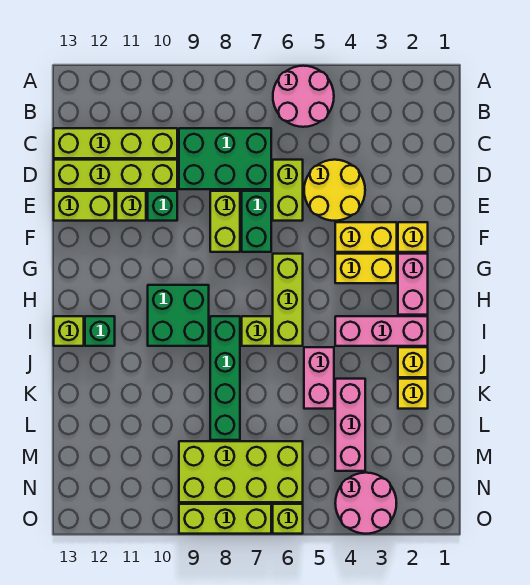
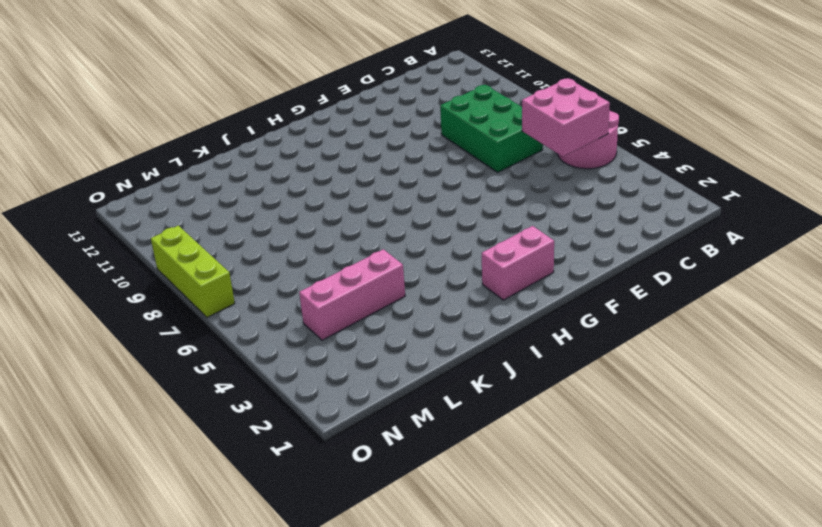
pink brick B5:C6 level 2 -> none
none -> lime brick C10:C13 level 1
none -> yellow round brick D4:E5 level 1
none -> lime brick D6:E6 level 1
none -> lime brick D10:D13 level 1

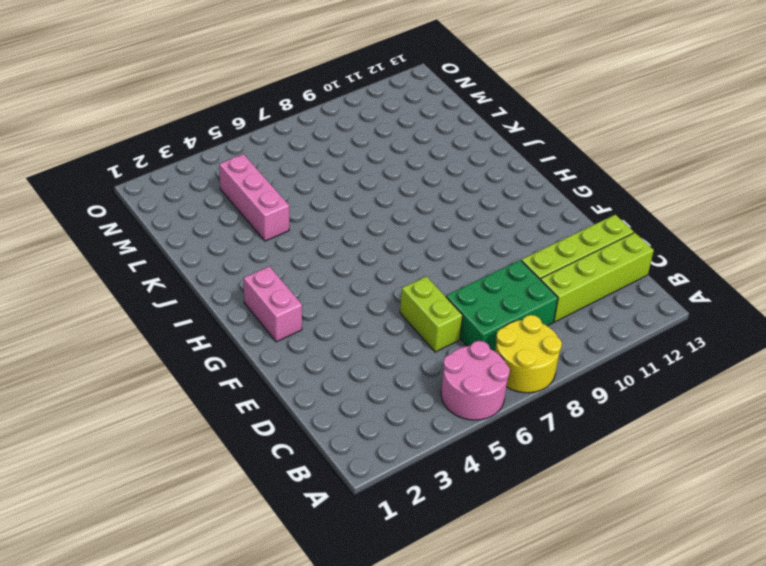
yellow round brick A7:B8 level 1 -> yellow round brick D4:E5 level 1
none -> green brick E7:F7 level 1
none -> lime brick E8:F8 level 1
none -> green brick E10 level 1
none -> lime brick E11 level 1

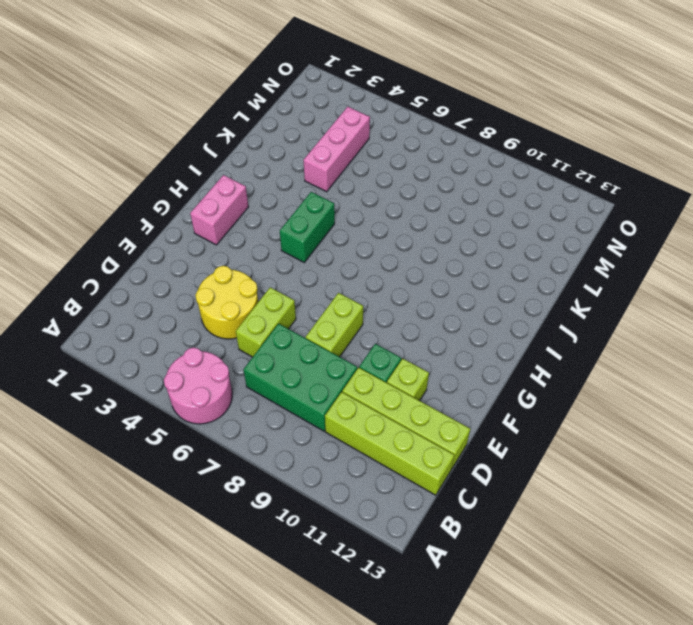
green brick H5:I5 level 1 -> green brick E7:F7 level 1
none -> lime brick E12:E13 level 1
none -> yellow brick F2 level 1
none -> yellow brick F3:F4 level 1
none -> yellow brick G3:G4 level 1

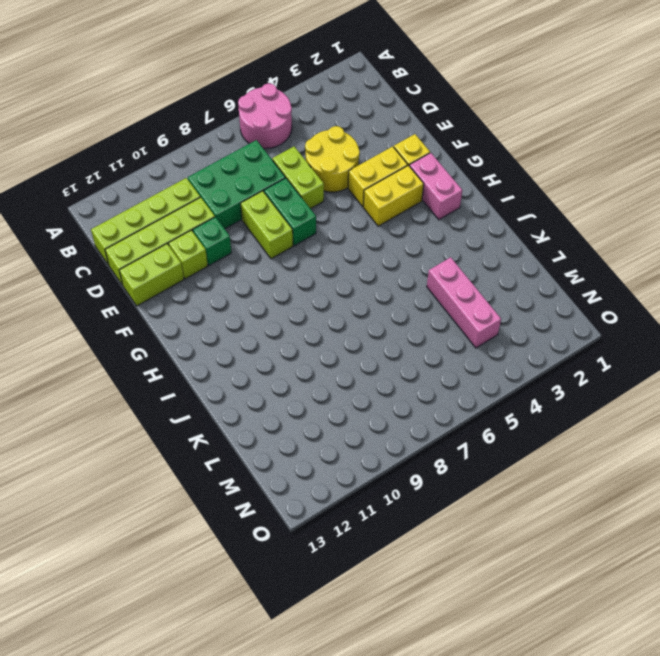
none -> lime brick G6:I6 level 1
none -> green brick H9:I10 level 1
none -> pink brick I2:I4 level 1
none -> lime brick I7 level 1

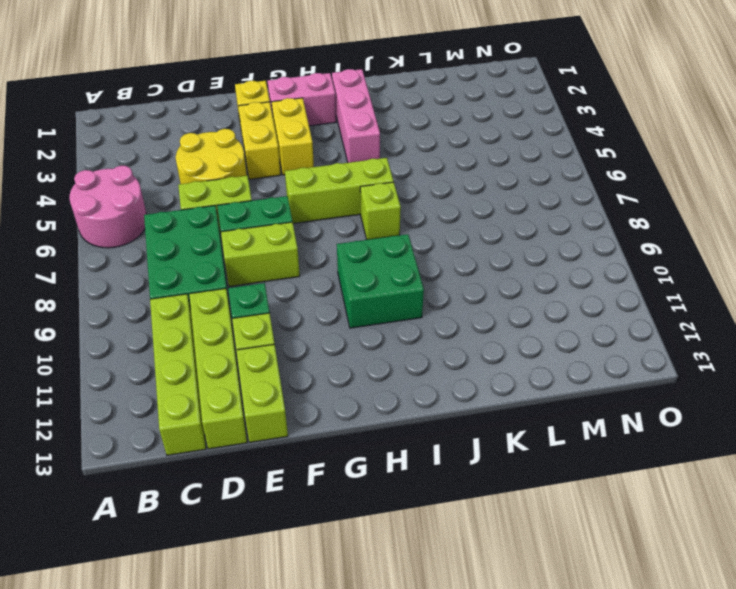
none -> green brick I8:L8 level 1
none -> green brick I12 level 1
none -> lime brick I13 level 1
none -> yellow brick J2 level 1

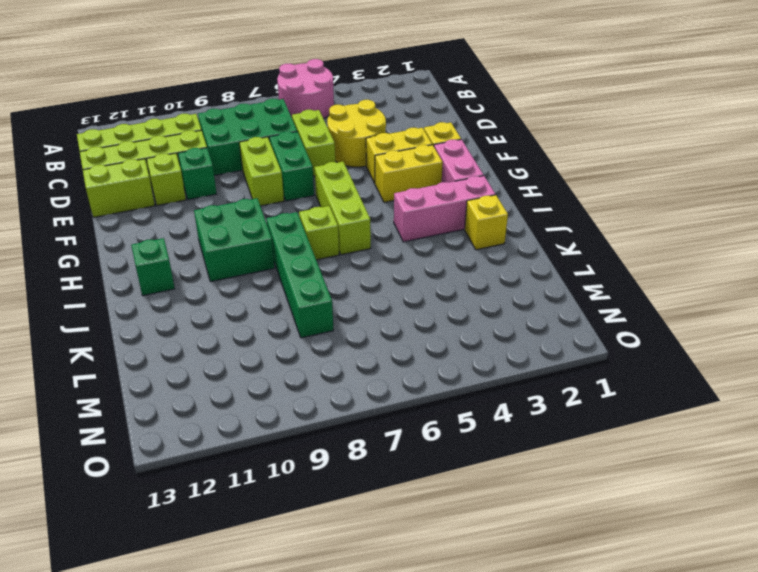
none -> lime brick I13 level 1
none -> pink brick J5:K5 level 1
none -> yellow brick K2 level 1
none -> pink brick K4:M4 level 1

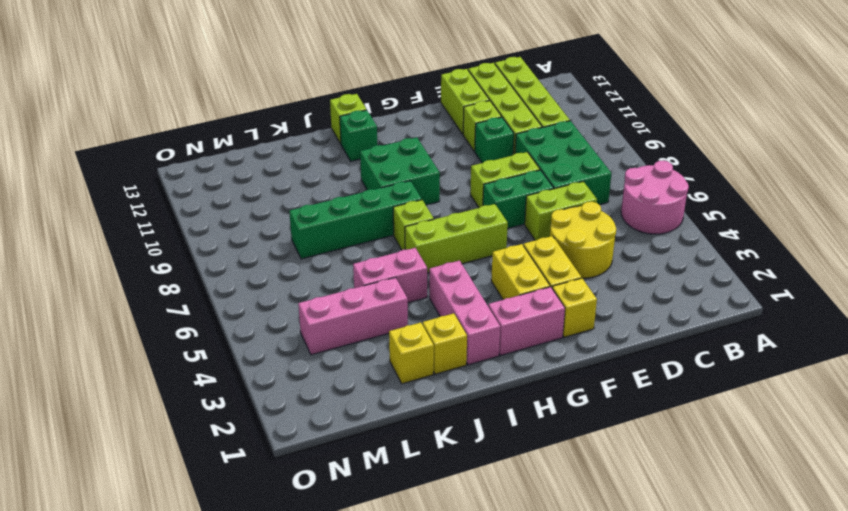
none -> lime brick M6:N9 level 1
none -> pink round brick N3:O4 level 1
none -> lime brick O6 level 1
none -> lime brick O7:O9 level 1

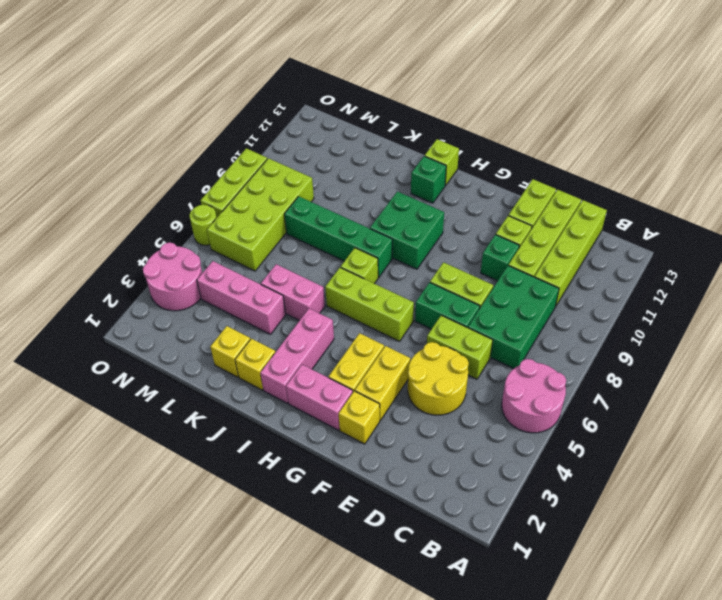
lime round brick O6 level 1 -> lime brick O6 level 1

